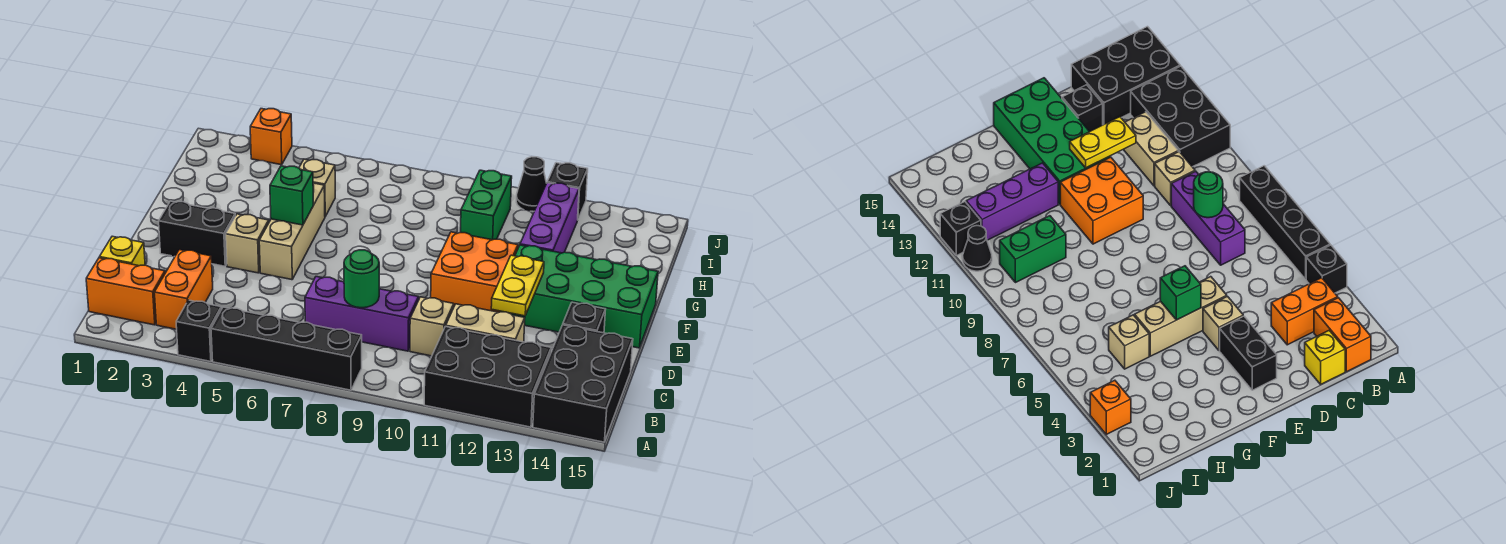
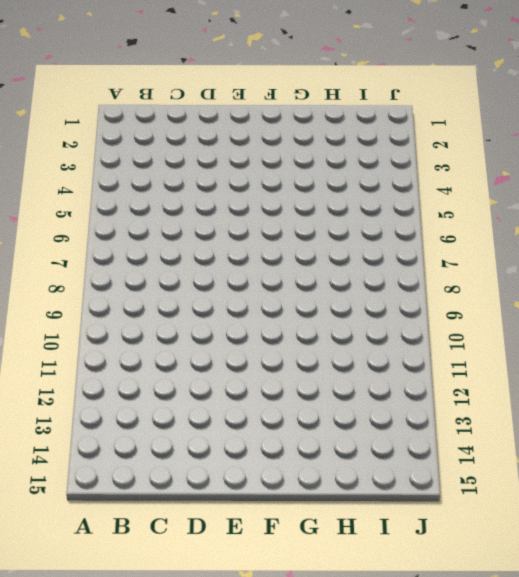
none -> black brick A4 level 1
none -> black brick A5:A8 level 1
none -> black brick A11:B13 level 1

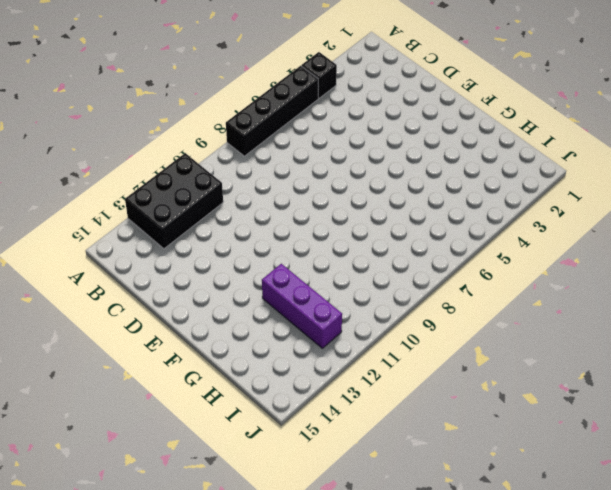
none -> black brick A14:C15 level 1
none -> orange brick B1:B2 level 1
none -> orange brick B3:C3 level 1

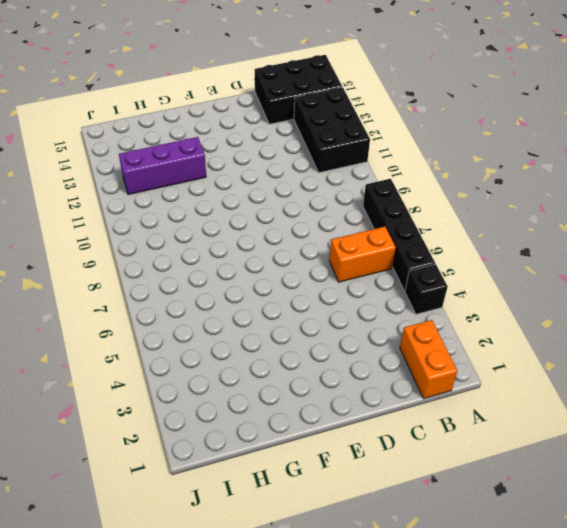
orange brick B6:C6 level 1 -> orange brick B3:C3 level 1
none -> yellow brick C1 level 1
none -> purple brick C7:C9 level 1
none -> tan brick C10 level 1

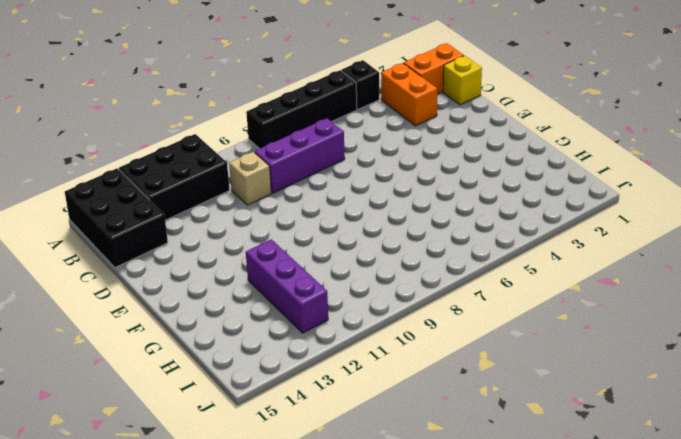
none -> tan brick C11:C12 level 1
none -> black brick D14 level 1
none -> black brick E2:E3 level 1

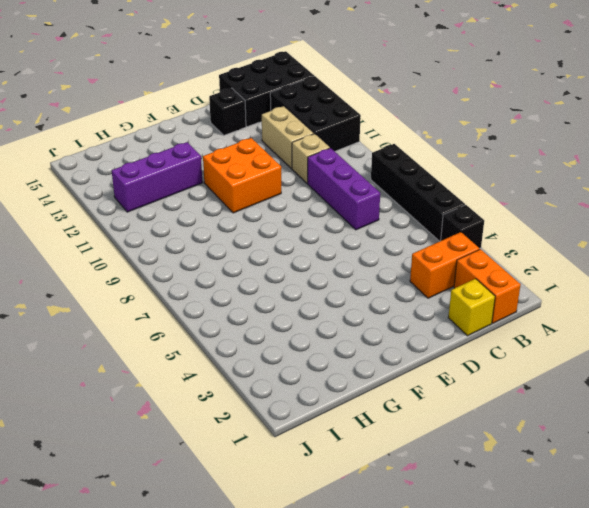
none -> black brick E2:E3 level 1
none -> tan brick E4 level 1
none -> tan brick E5:G5 level 1

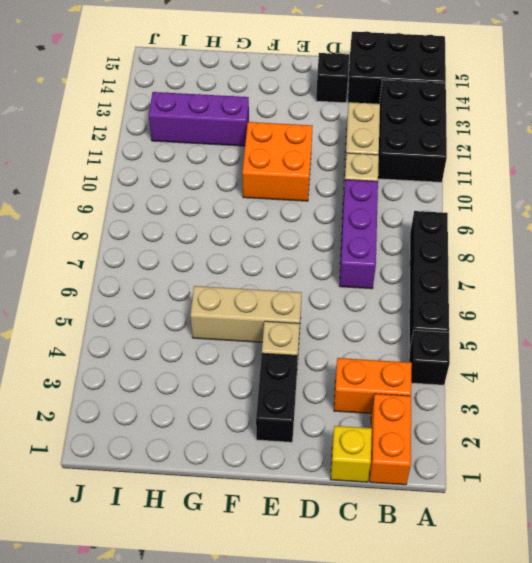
none -> green brick E12:F15 level 1
none -> tan brick H5 level 1
none -> green brick H10:I10 level 1

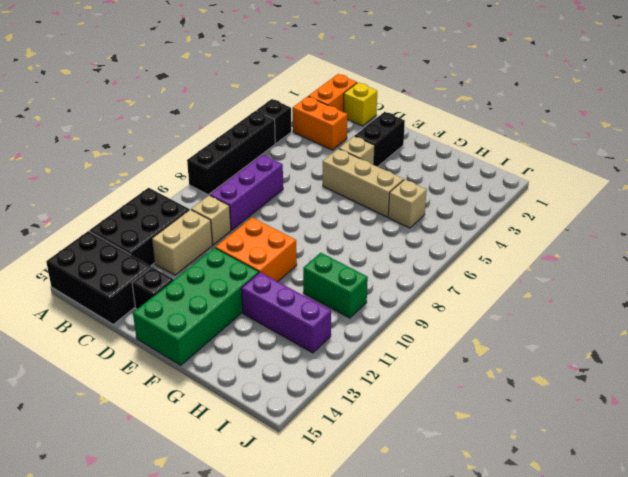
none -> orange brick J3 level 1
none -> black cone J11 level 1
none -> black brick J12 level 1

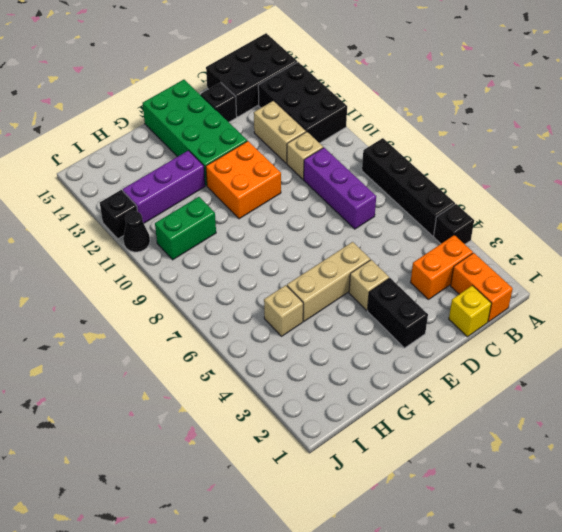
none -> orange brick J3 level 1
none -> green round brick C8 level 2
none -> yellow plate D12:E12 level 2

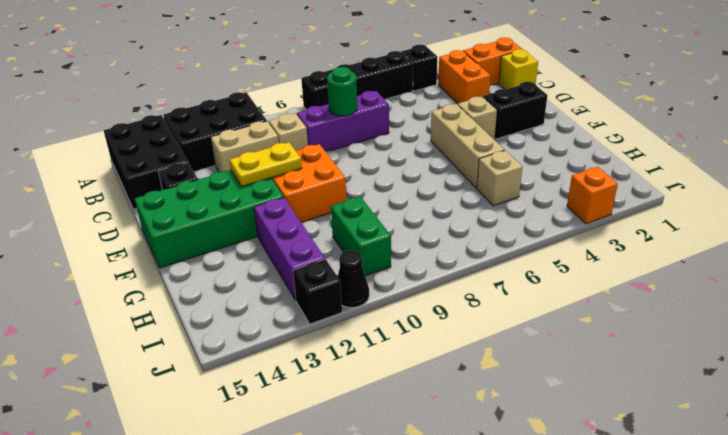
yellow plate E11:E12 level 2 -> yellow plate D12:E12 level 2
none -> green brick F5 level 2

